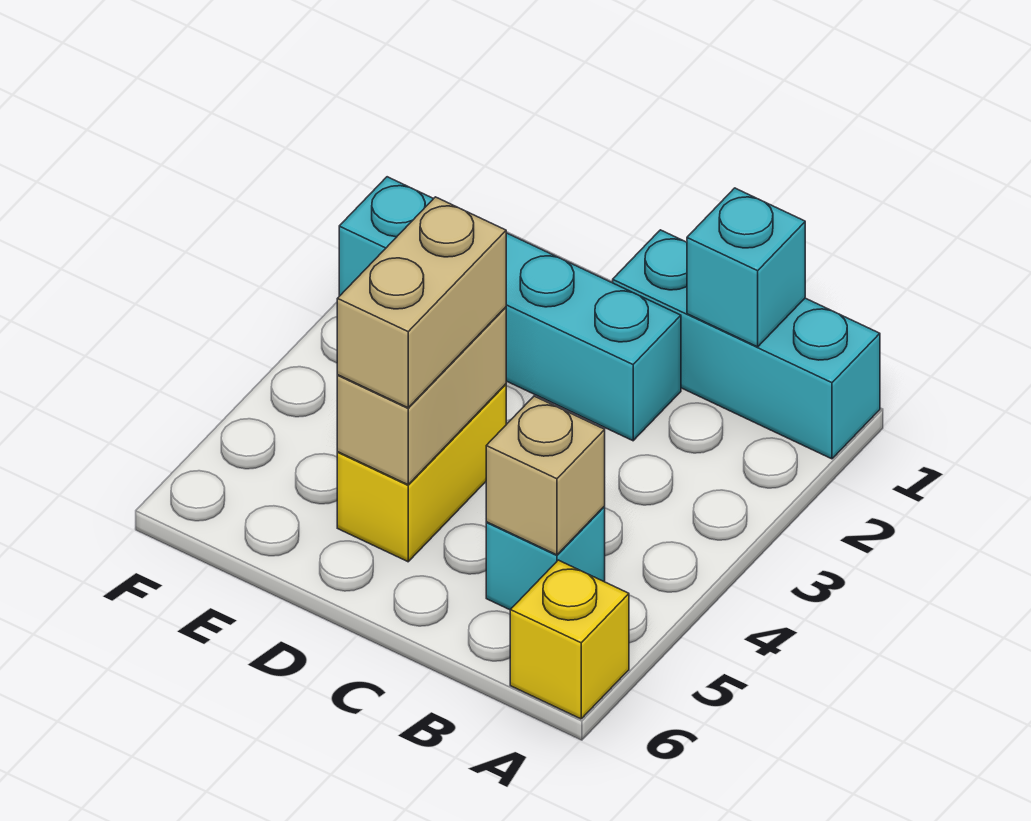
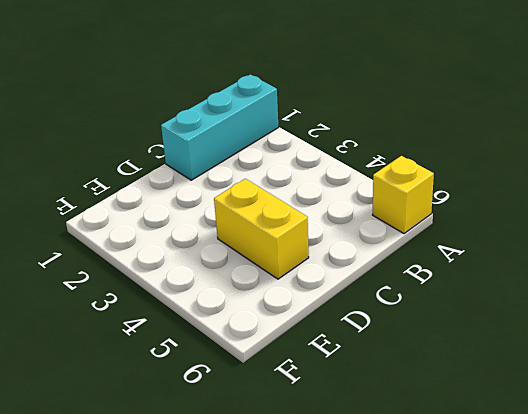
none -> cyan brick B5 level 1
none -> cyan brick C2:F2 level 1

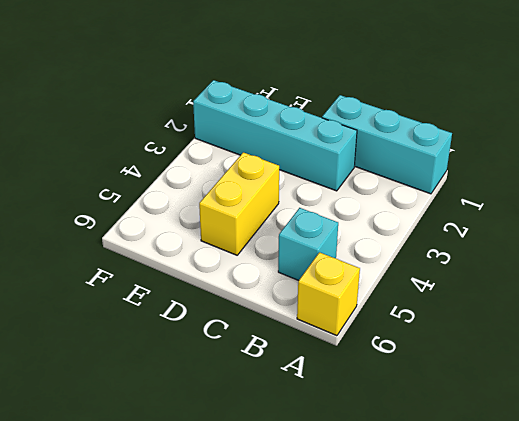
none -> cyan brick B1 level 2
none -> tan brick B5 level 2

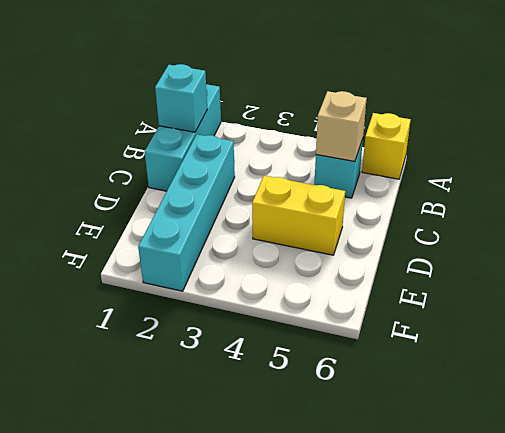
none -> tan brick D4:D5 level 2
none -> tan brick D4:D5 level 3

